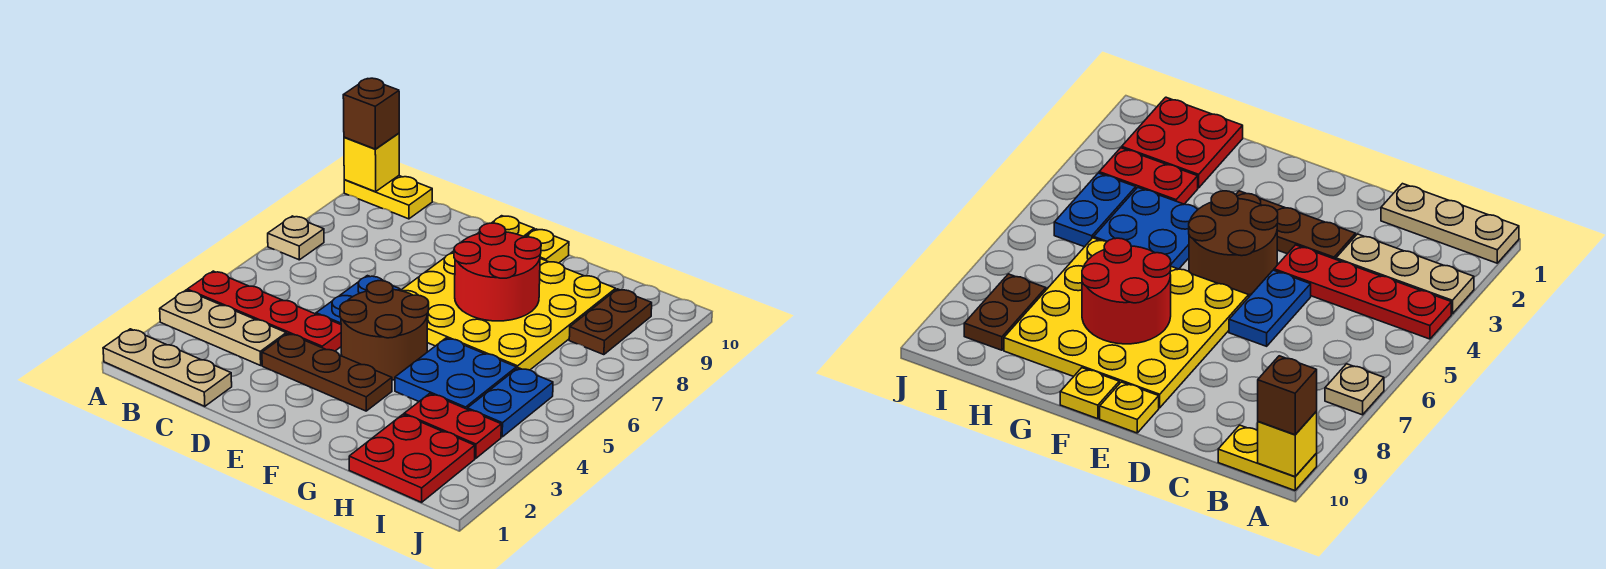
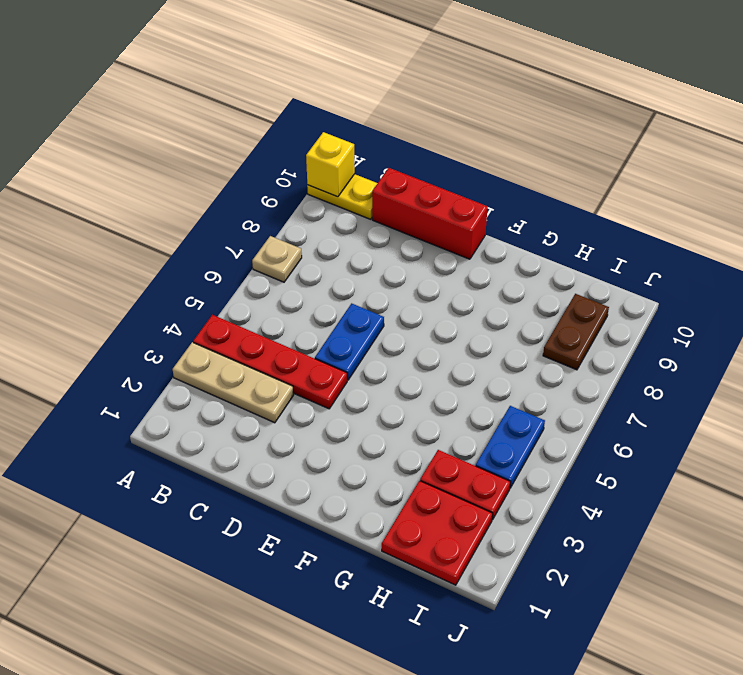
red brick C10:E10 level 1 -> yellow plate E10 level 1
none -> tan plate A1:C1 level 1
none -> brown plate D3:F3 level 1
none -> brown round brick E4:F5 level 1

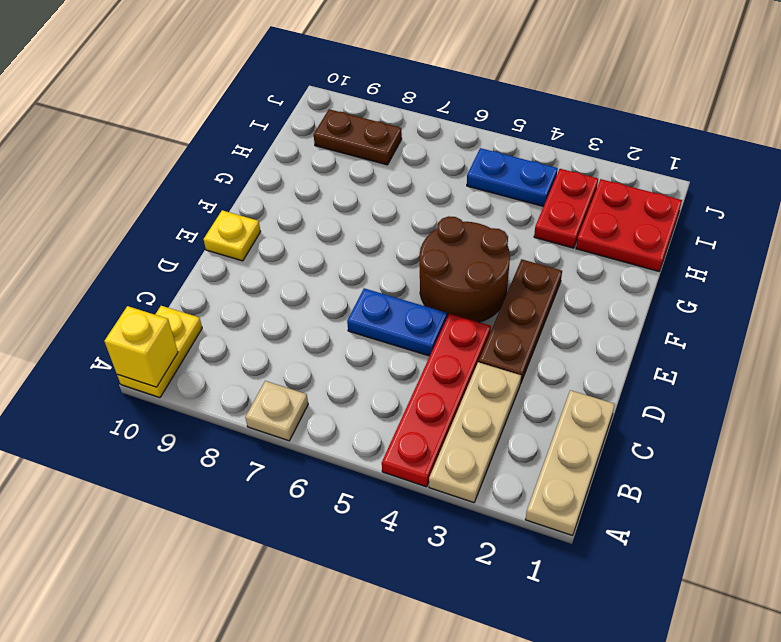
none -> yellow plate E6:H9 level 1
none -> yellow plate F10 level 1
none -> blue plate G4:H5 level 1

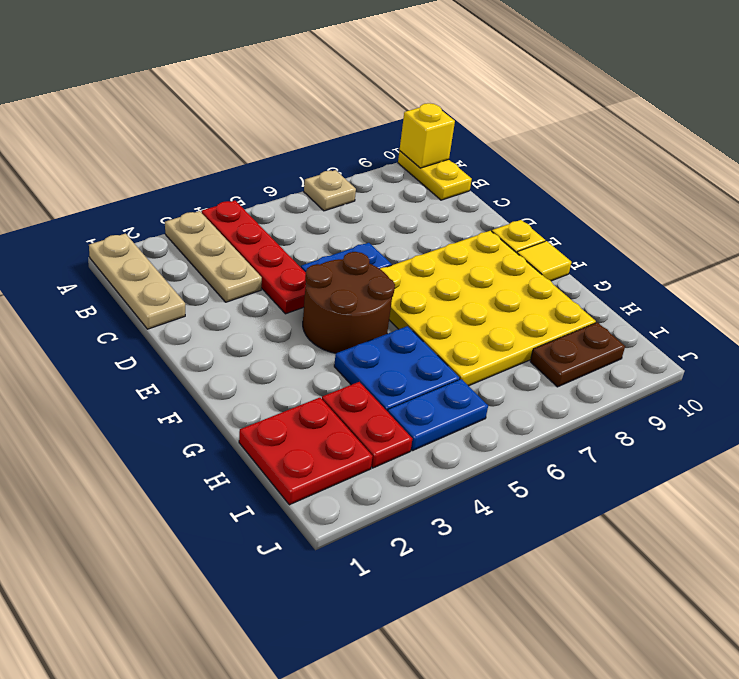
yellow tile F10 level 1 -> yellow plate F10 level 1
none -> brown plate D3:F3 level 1
none -> red round brick F7:G8 level 2
none -> brown brick A10 level 3

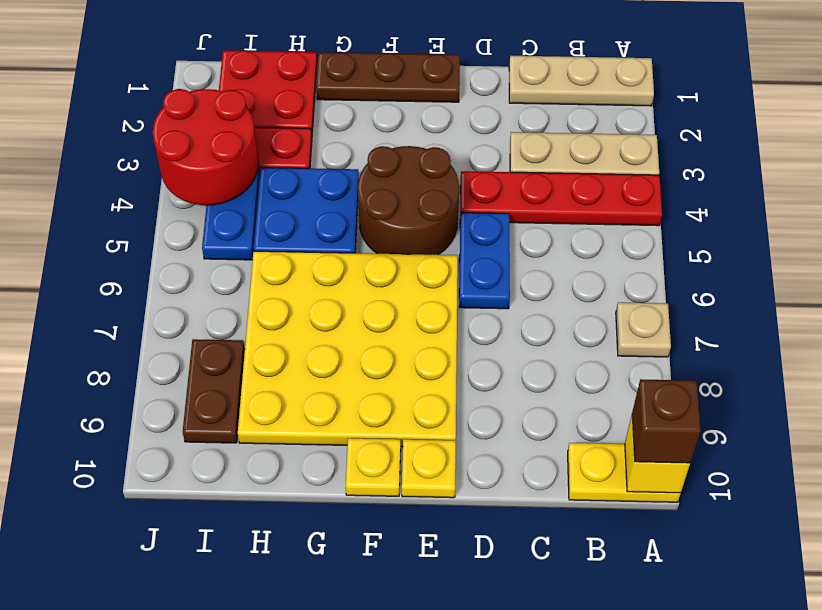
brown plate E1:G1 level 1 -> brown plate D3:F3 level 1
red round brick I3:J4 level 2 -> red round brick F7:G8 level 2

